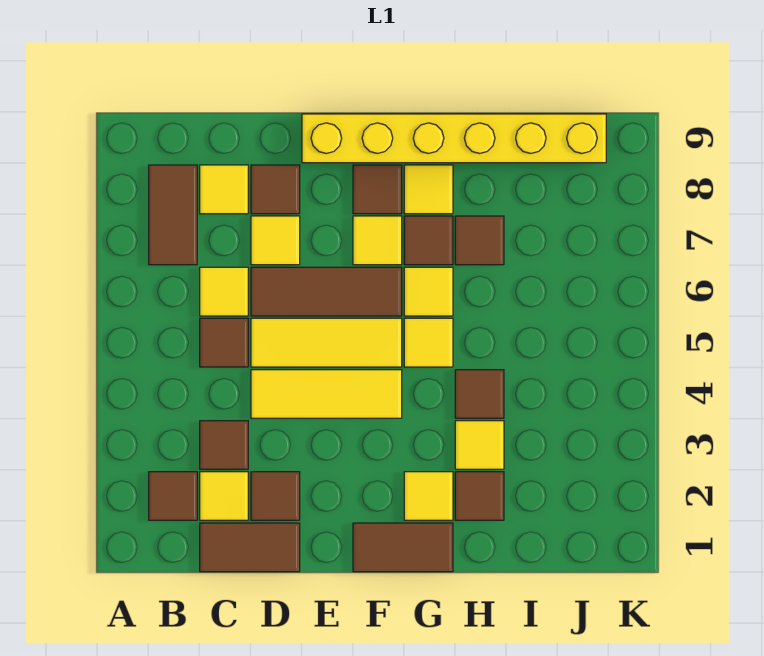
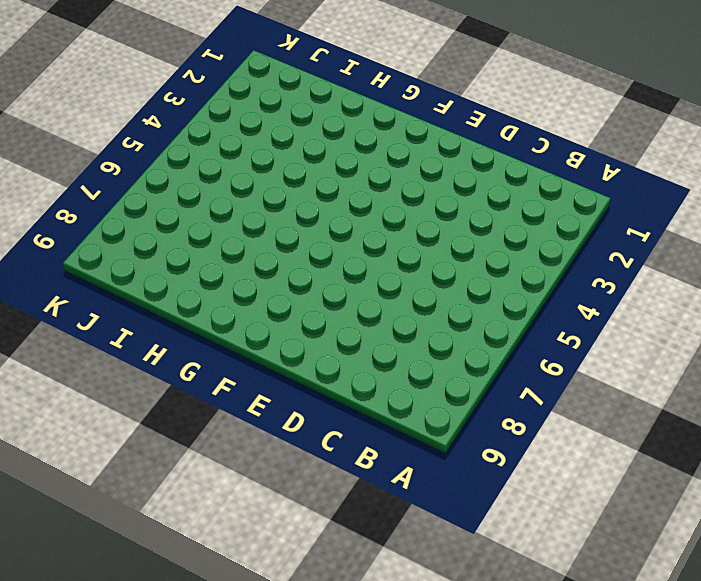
none -> brown tile B2 level 1
none -> brown tile B7:B8 level 1
none -> brown tile C1:D1 level 1

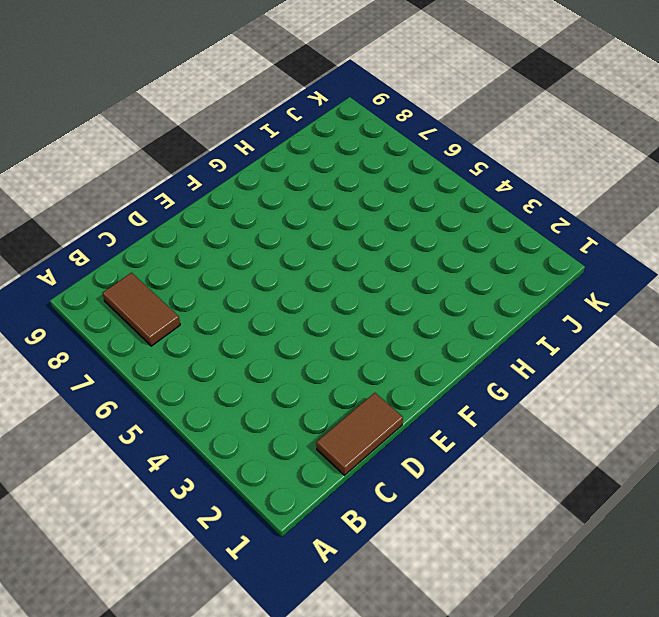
none -> brown tile B2 level 1
none -> yellow tile C2 level 1
none -> brown tile C3 level 1

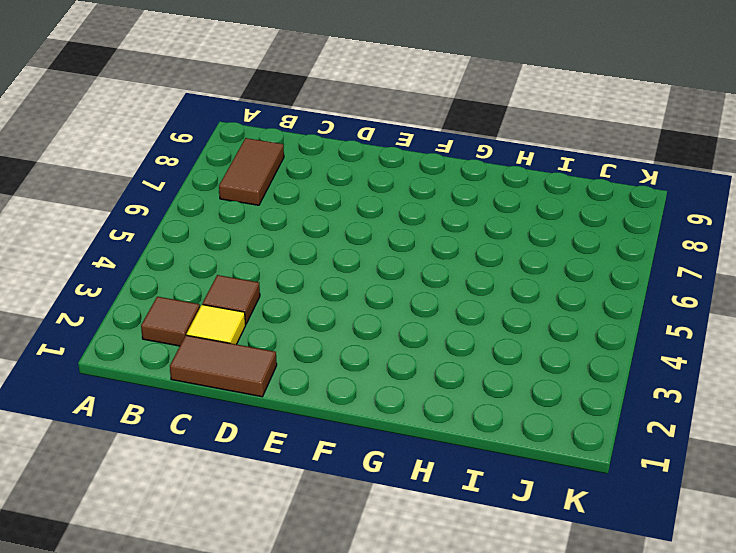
none -> brown tile C5 level 1
none -> yellow tile C6 level 1
none -> yellow tile C8 level 1

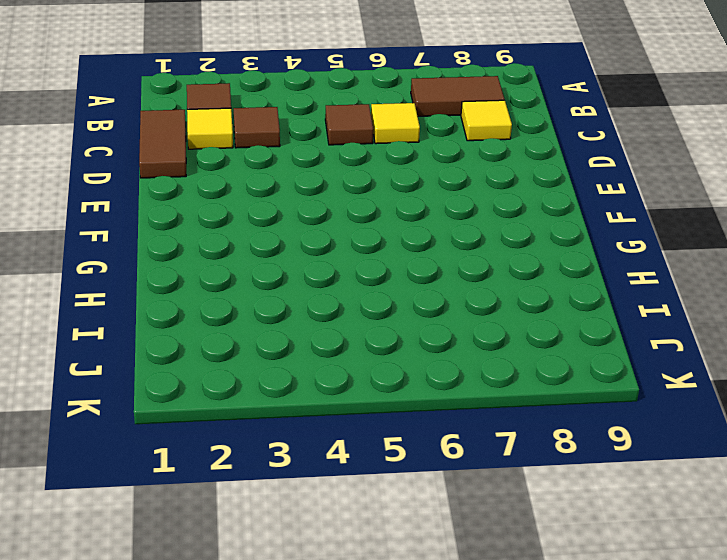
none -> brown tile D2 level 1
none -> yellow tile D4:F4 level 1
none -> yellow tile D5:F5 level 1

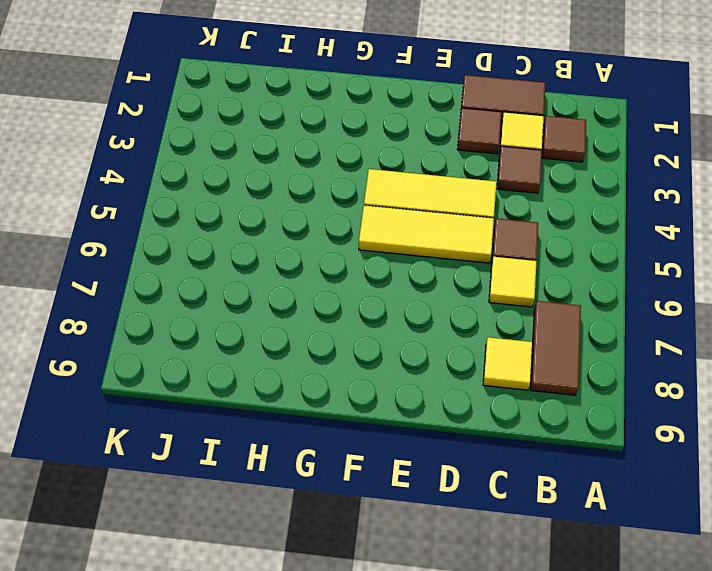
none -> brown tile D6:F6 level 1
none -> yellow tile D7 level 1
none -> brown tile D8 level 1

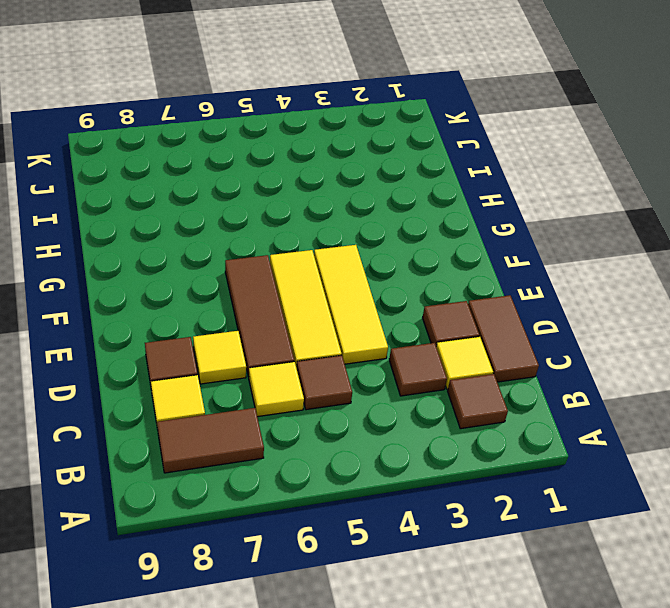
none -> yellow brick E9:J9 level 1
none -> brown tile F1:G1 level 1
none -> yellow tile F7 level 1

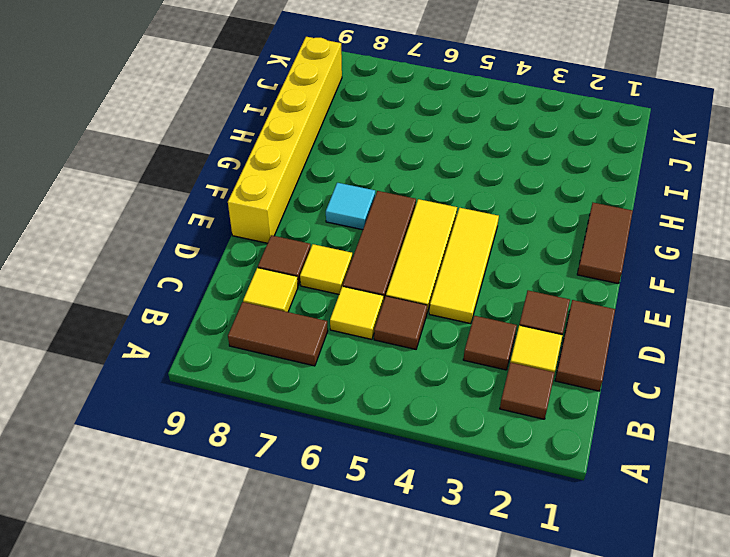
cyan tile F7 level 1 -> yellow tile F7 level 1
none -> brown tile F8 level 1
none -> yellow tile G2 level 1
none -> yellow tile G5 level 1

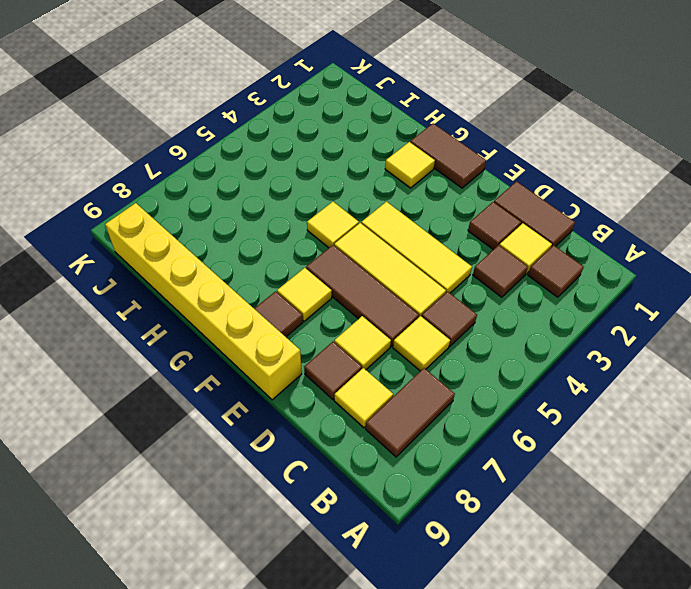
none -> yellow tile G6 level 1
none -> brown tile G7 level 1
none -> yellow tile G8 level 1

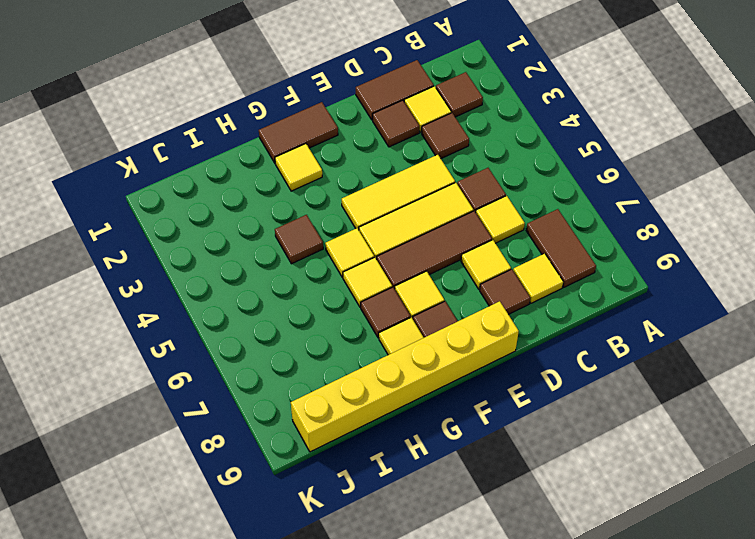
none -> brown tile H2 level 1
none -> yellow tile H3 level 1
none -> brown tile H7 level 1

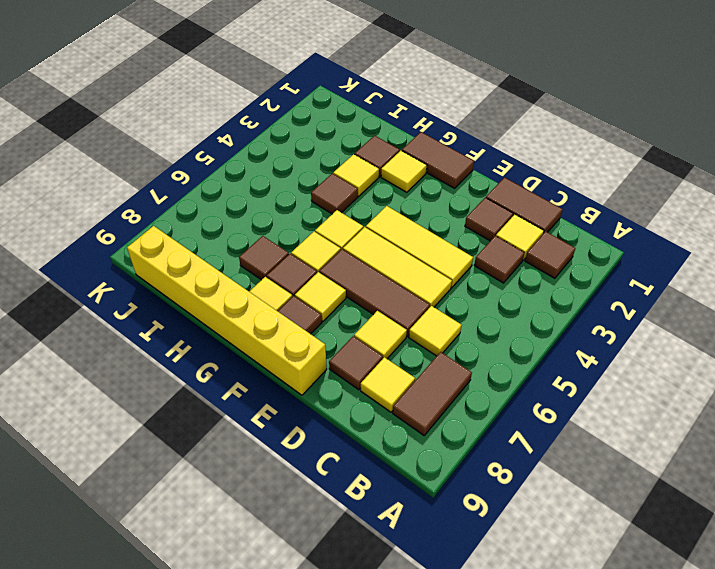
none -> brown tile C5 level 1

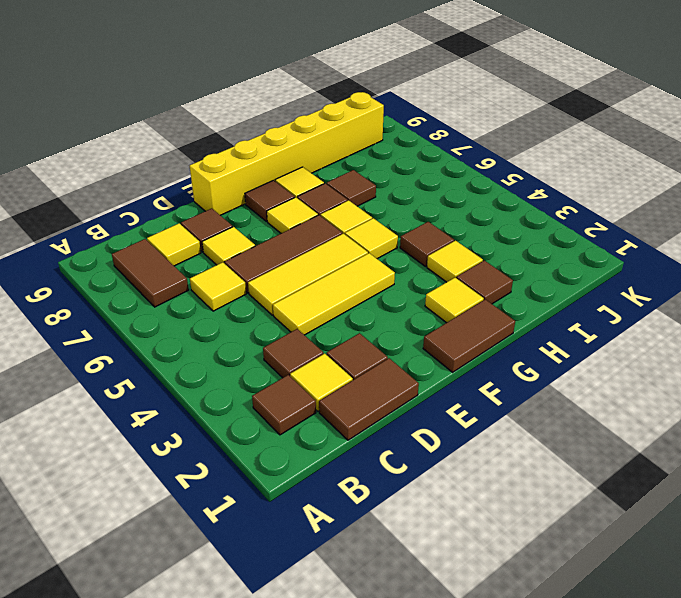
none -> brown tile C5 level 1

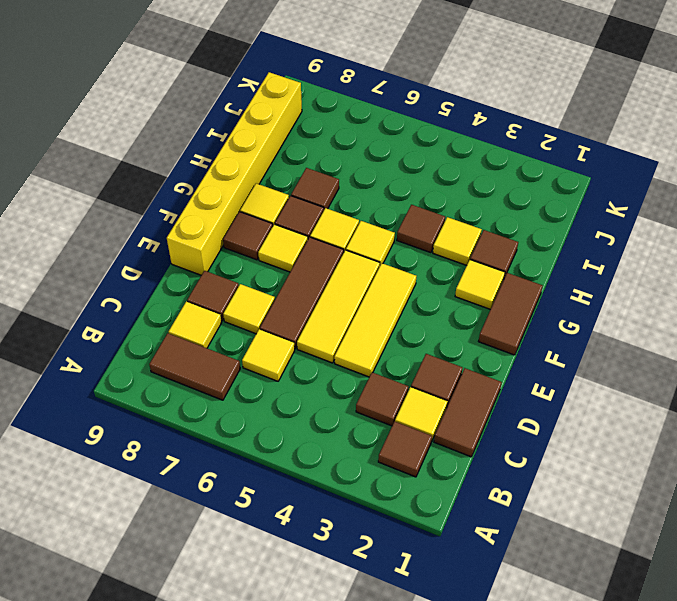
none -> brown tile C5 level 1

